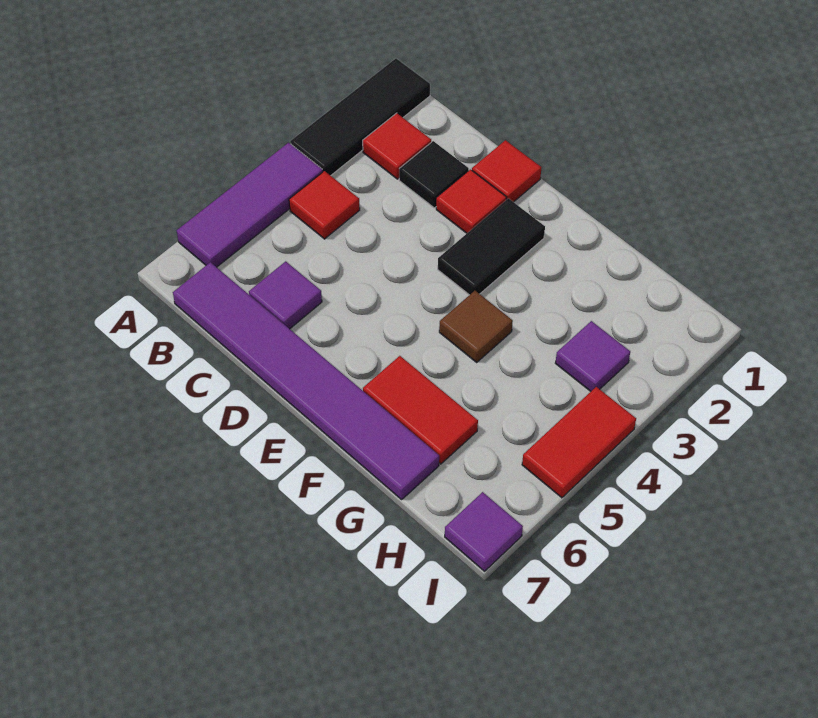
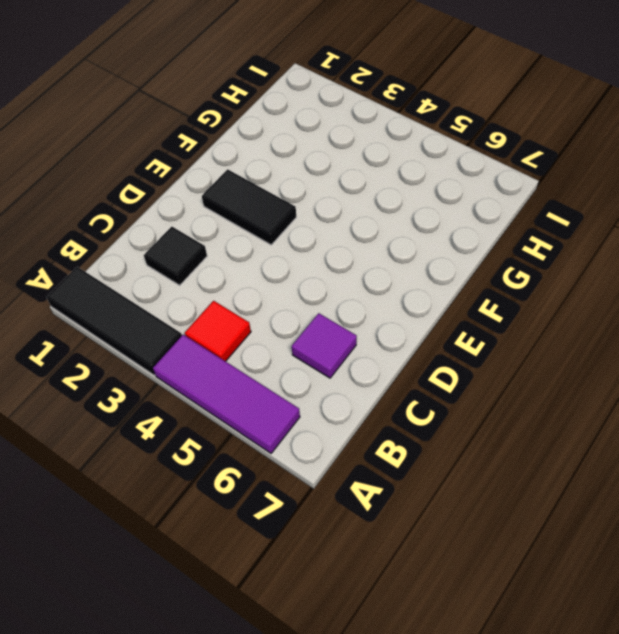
none -> red tile B2 level 1
none -> purple tile B7:G7 level 1
none -> red tile D1 level 1

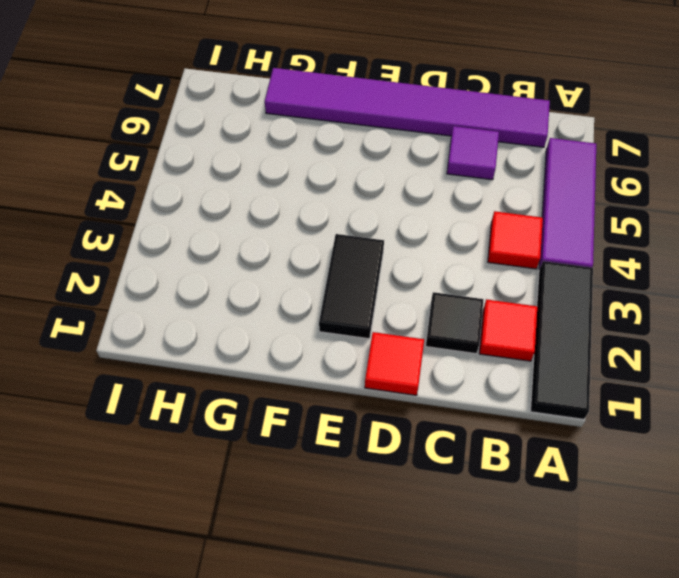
none -> red tile D2 level 1
none -> brown tile F4 level 1
none -> red tile F6:G6 level 1

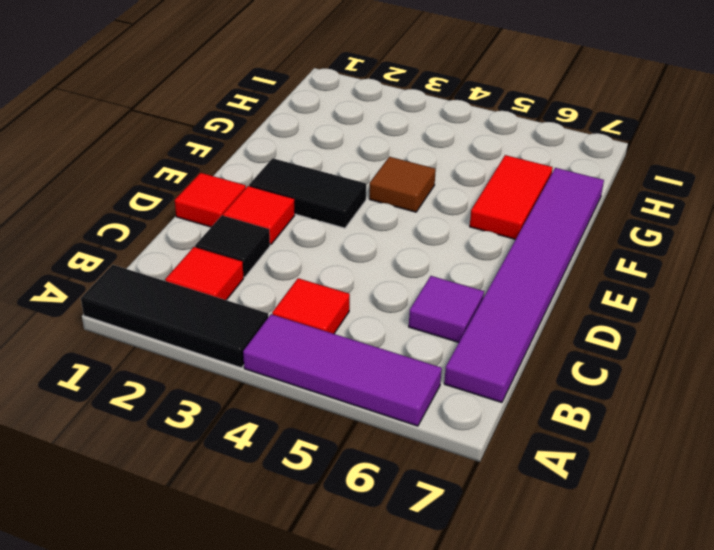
none -> purple tile H3 level 1
none -> red tile I4:I5 level 1
none -> purple tile I7 level 1

